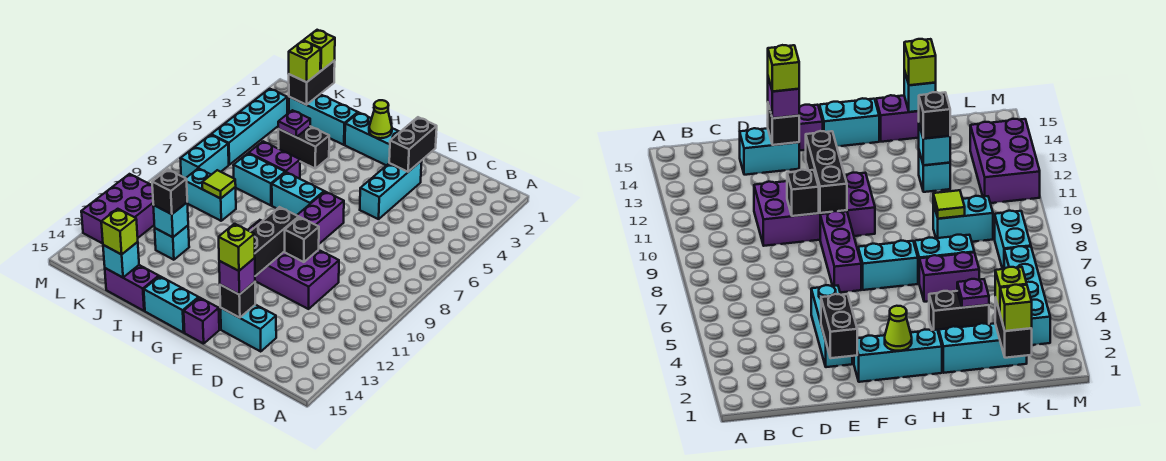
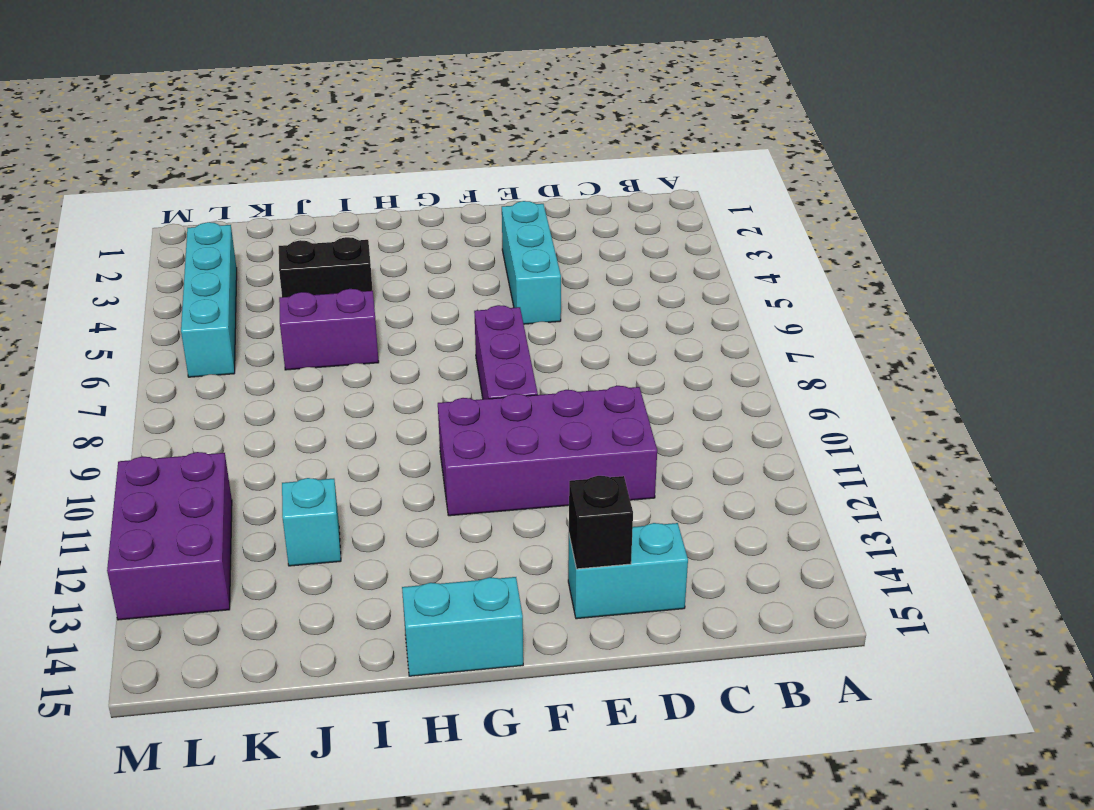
none -> cyan brick F2:H2 level 1
none -> purple brick F15 level 1
none -> cyan brick G7:H7 level 1
none -> cyan brick I2:K2 level 1

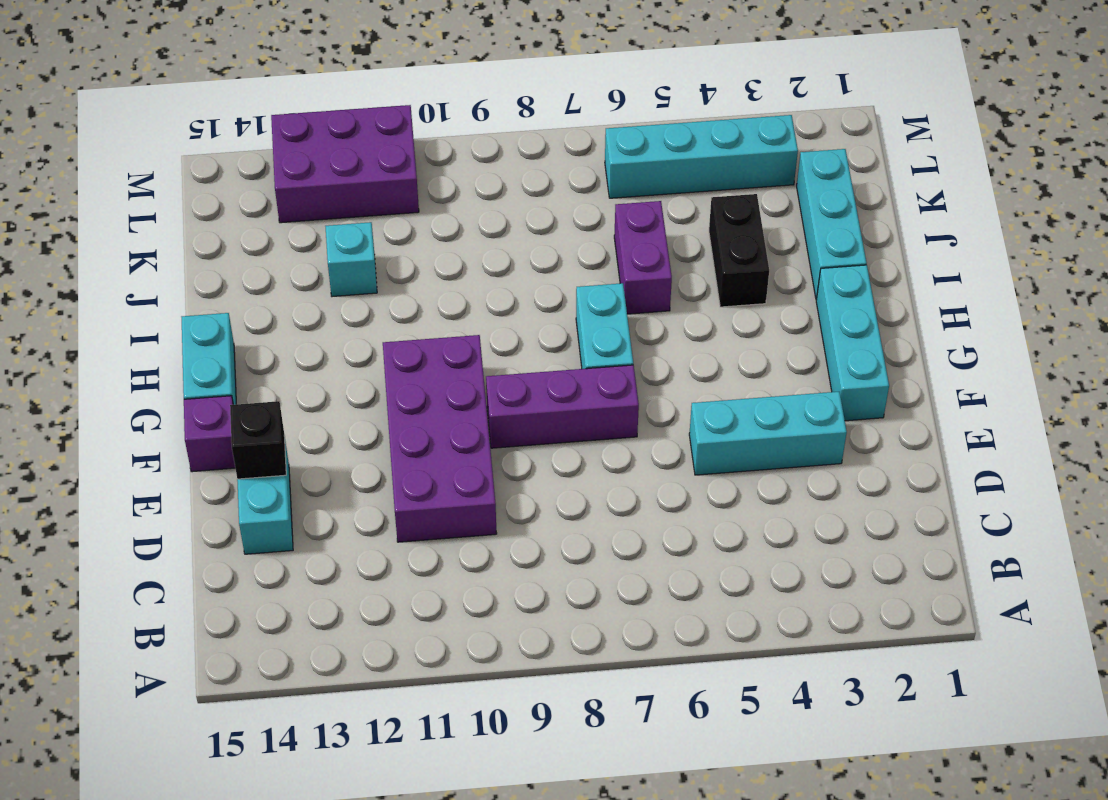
none -> cyan brick I7:J7 level 1
none -> purple brick I15:J15 level 1
none -> cyan brick J9:K9 level 1
none -> cyan brick L7:L8 level 1

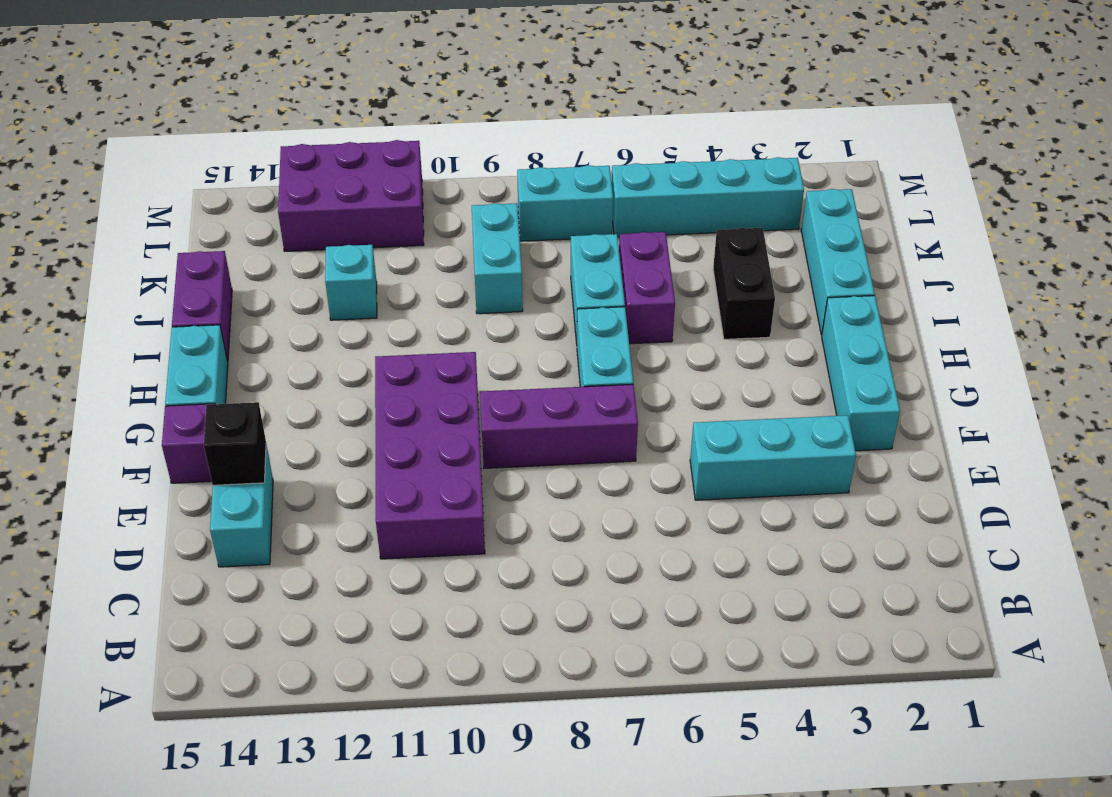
none -> black brick E2:E3 level 2
none -> black brick E10 level 2
none -> black brick F10:F12 level 2
none -> lime cone G2 level 2

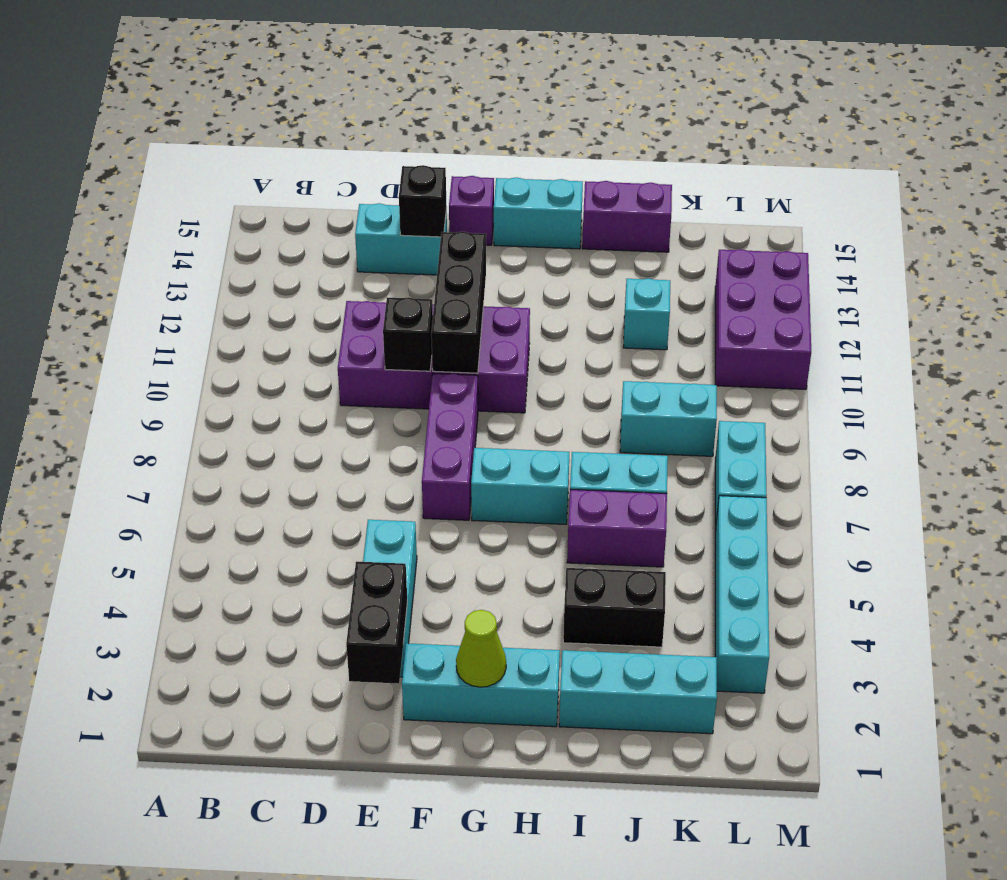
none -> purple plate J4 level 2
none -> lime tile J9 level 2
none -> cyan brick J12 level 2
none -> cyan brick J15 level 2

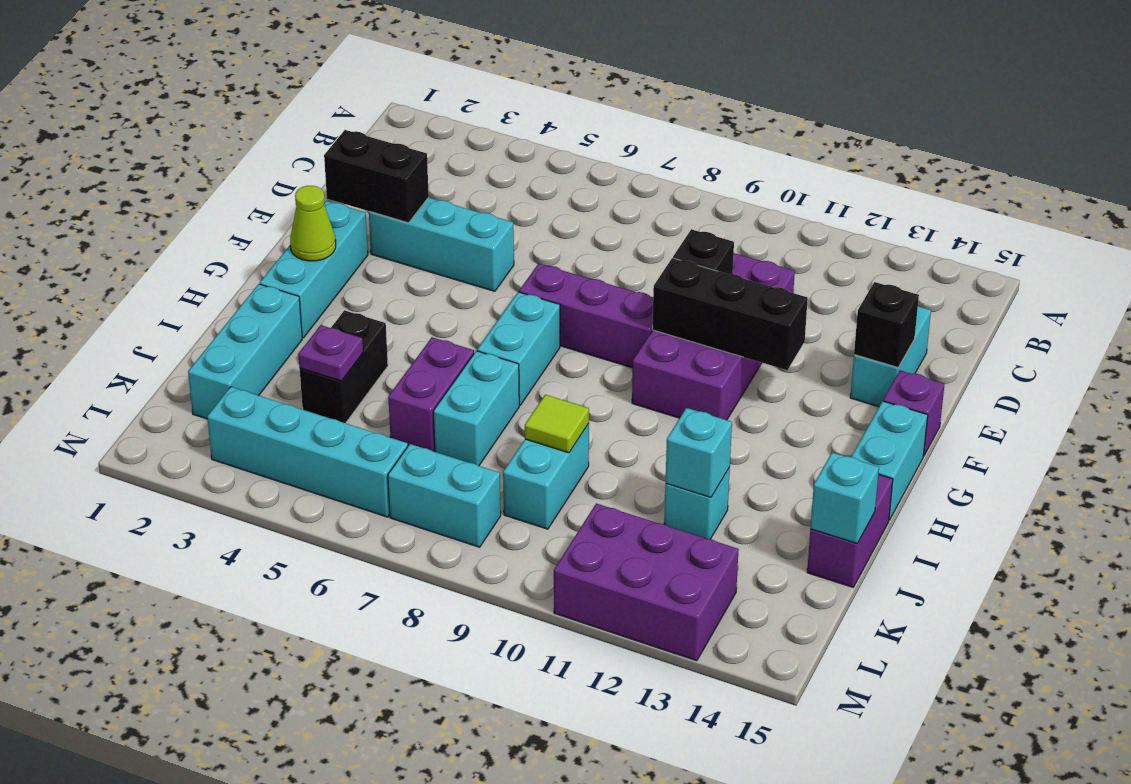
none -> black brick K1:K2 level 2
none -> purple brick E14 level 3
none -> black brick J12 level 3
none -> lime brick J15 level 3

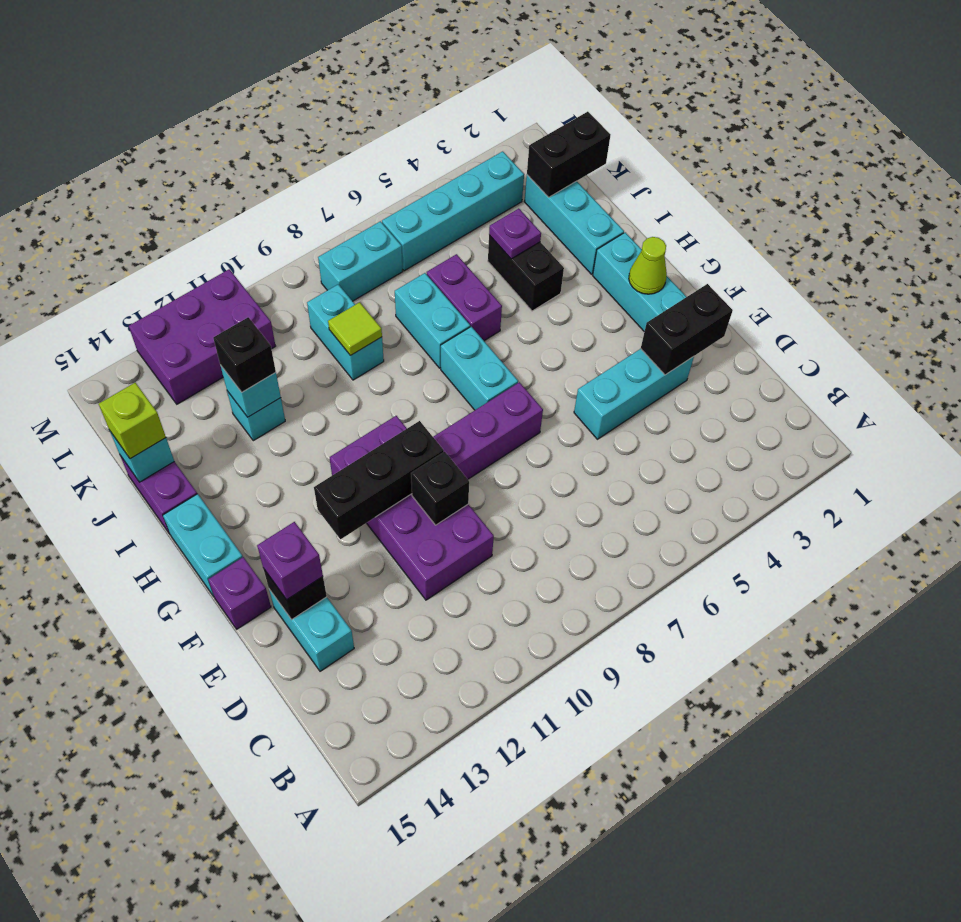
none -> lime brick K1 level 3
none -> lime brick K2 level 3
none -> lime brick E14 level 4

